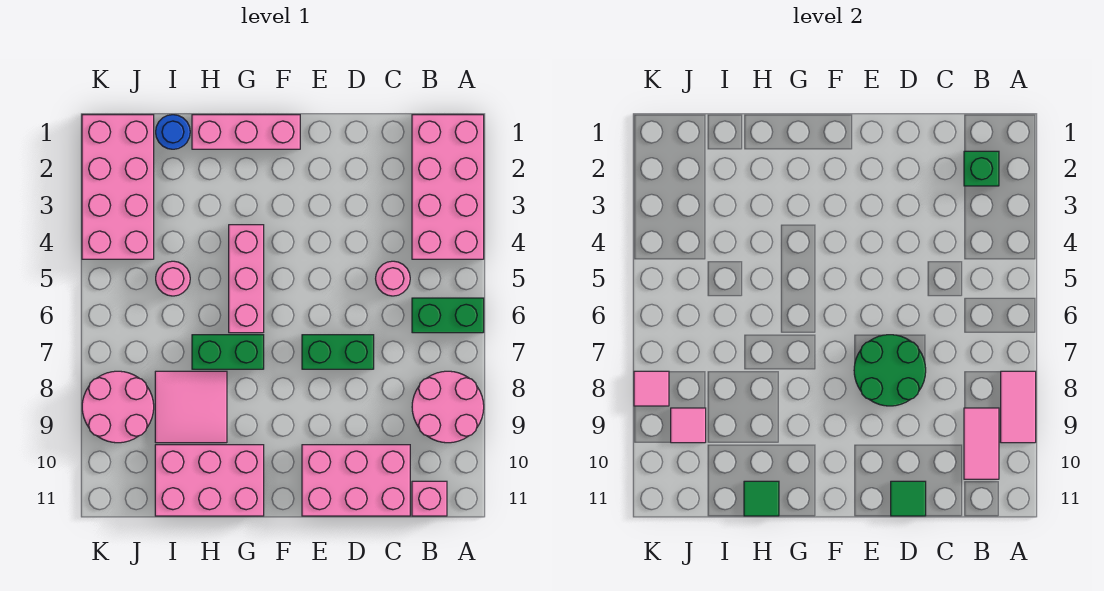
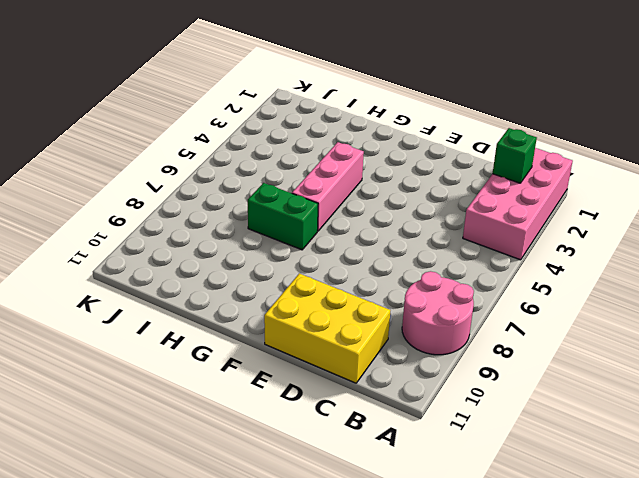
yellow brick C10:E11 level 1 -> pink brick C10:E11 level 1
none -> green brick A6:B6 level 1
none -> pink brick B11 level 1
none -> pink round brick C5 level 1

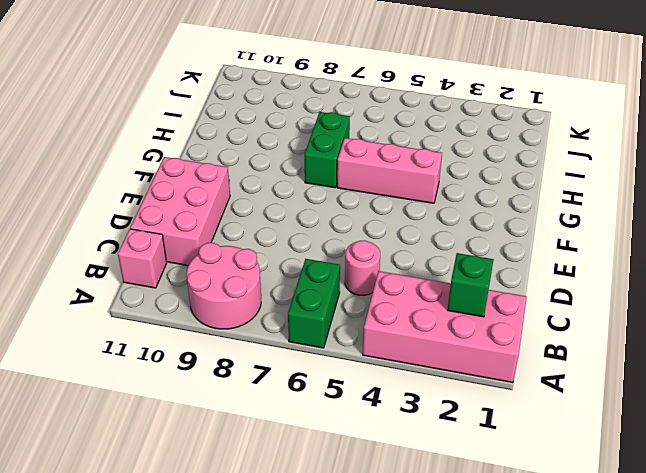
none -> green brick D7:E7 level 1
none -> pink brick F1:H1 level 1
none -> pink brick G10:I11 level 1

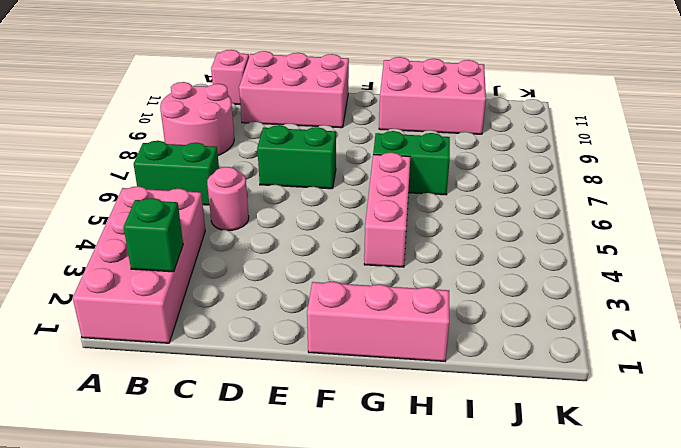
none -> pink tile H8:I9 level 1
none -> blue round brick I1 level 1
none -> pink round brick I5 level 1

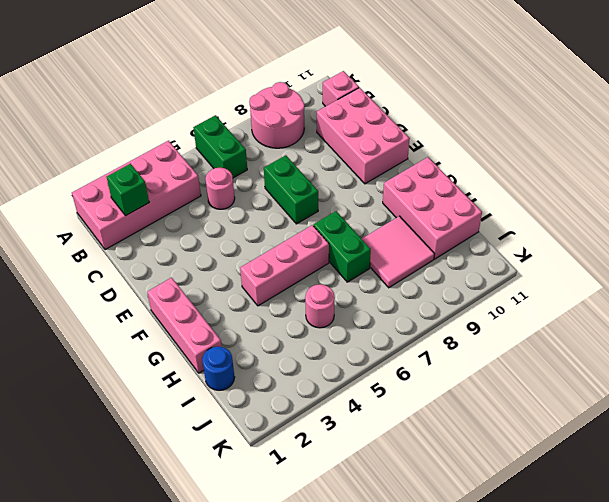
none -> pink brick J1:K4 level 1
none -> pink round brick J8:K9 level 1
none -> pink tile A8:A9 level 2

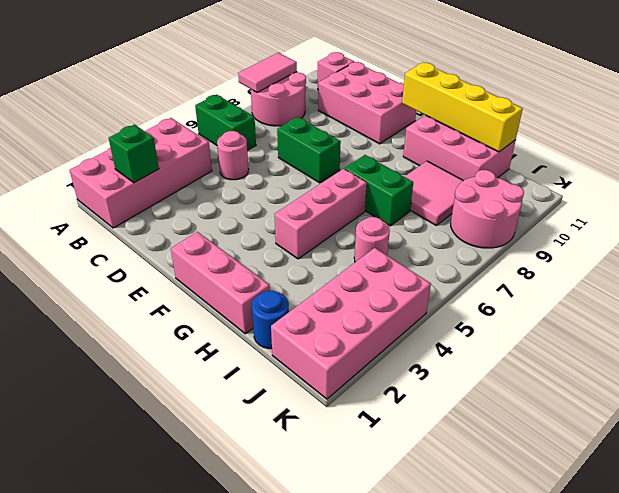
yellow brick F11:I11 level 2 -> green tile H11 level 2
none -> pink tile B9:B10 level 2
none -> green round brick D7:E8 level 2
none -> green tile D11 level 2

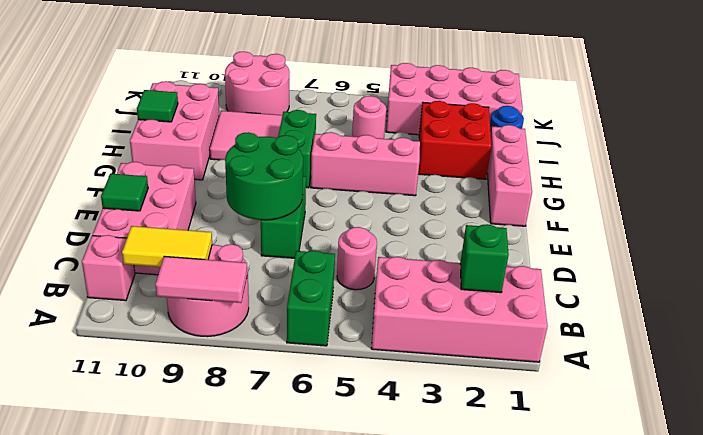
yellow tile B9:B10 level 2 -> pink tile B9:B10 level 2
red brick H2:I3 level 1 -> none
none -> pink tile J9 level 2
none -> pink tile K8 level 2

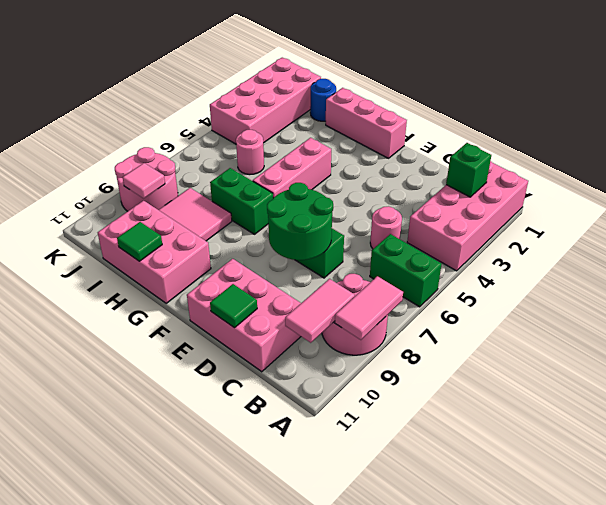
none -> pink brick B11 level 1
none -> pink tile K8 level 2

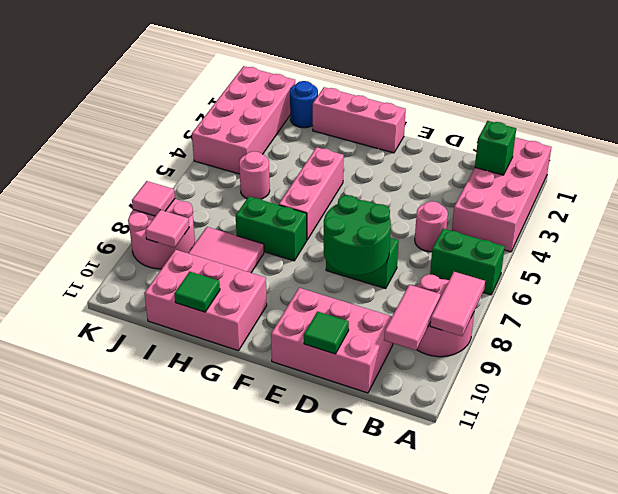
none -> pink brick B11 level 1

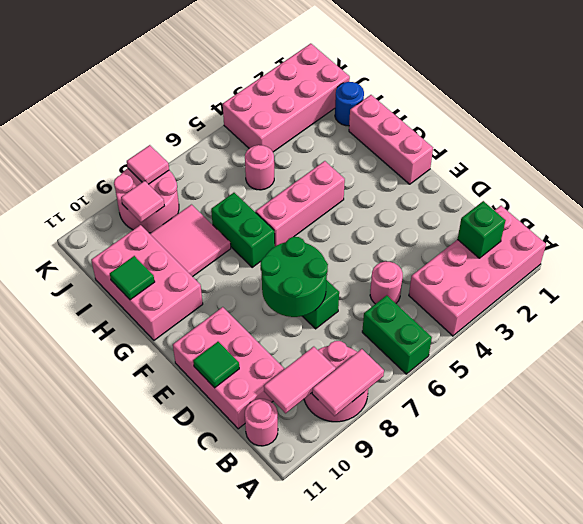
pink round brick B11 level 1 -> pink brick B11 level 1

